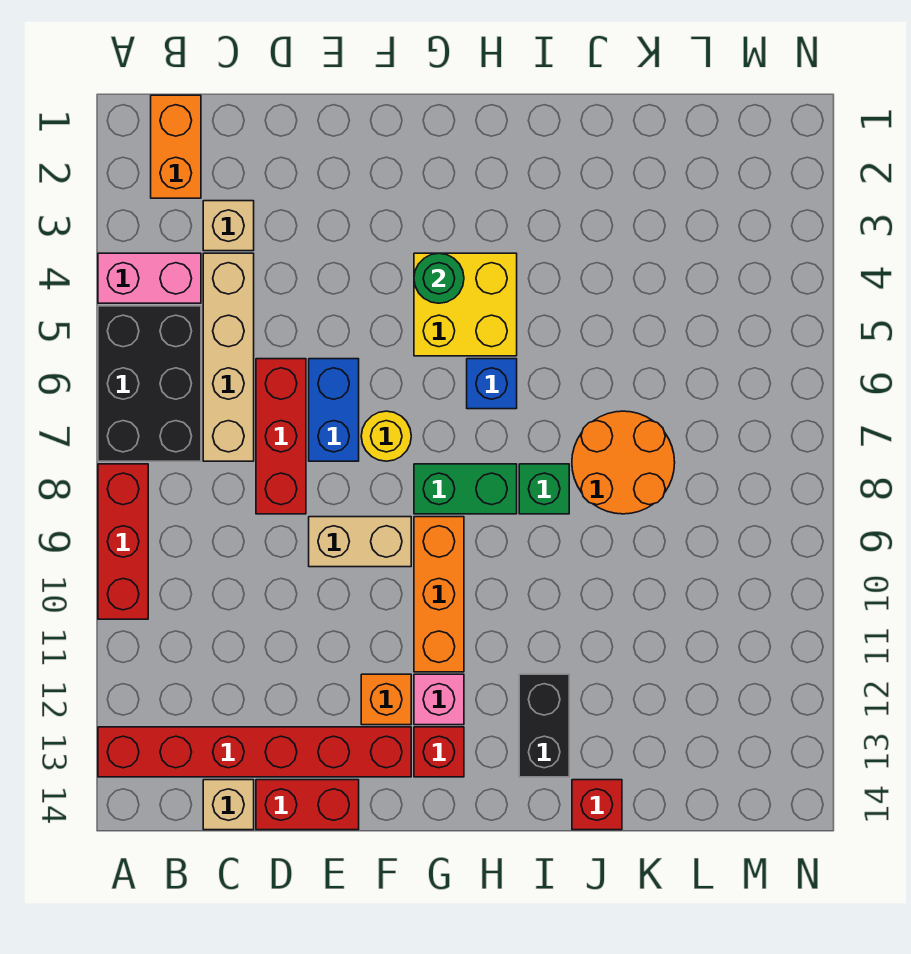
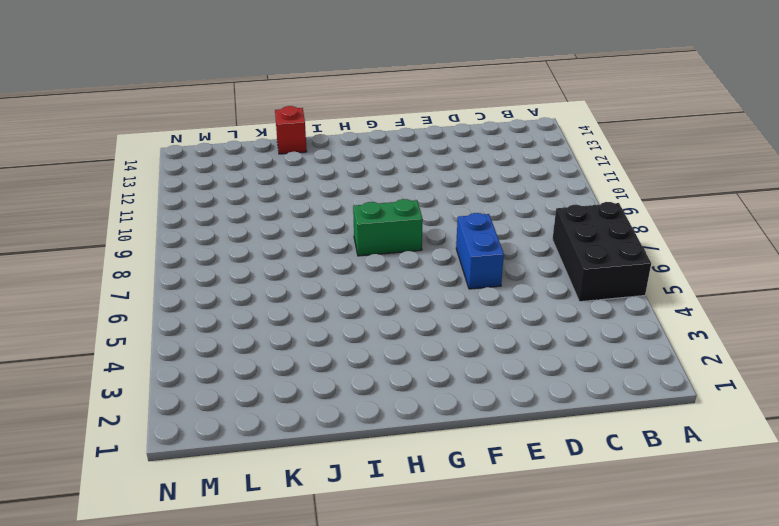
none -> pink brick A4:B4 level 1
none -> red brick A8:A10 level 1
none -> red brick A13:F13 level 1

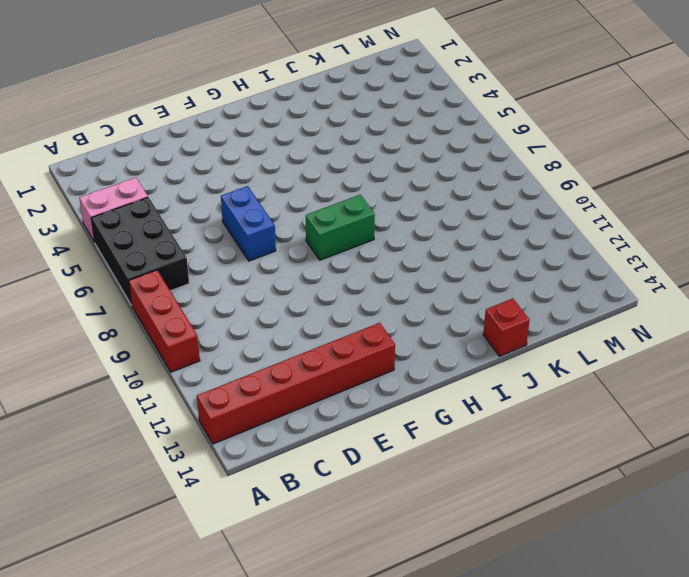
none -> orange brick B1:B2 level 1
none -> tan brick C3 level 1
none -> tan brick C4:C7 level 1

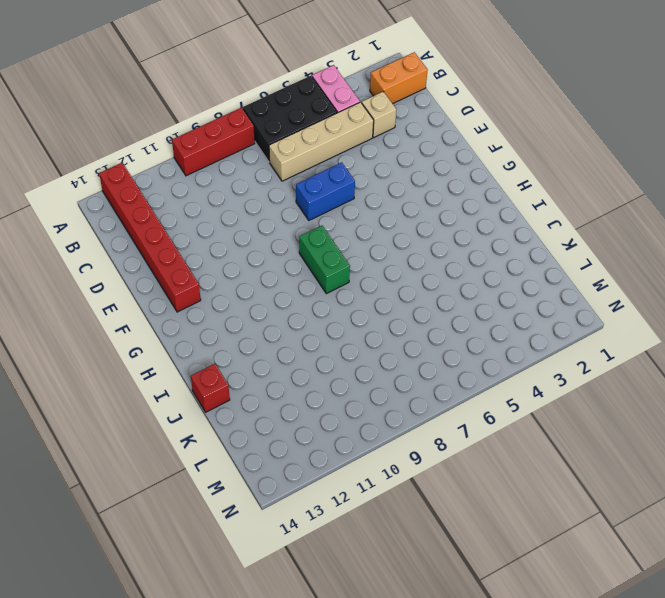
none -> tan brick C14 level 1
none -> red brick D6:D8 level 1
none -> red brick D14:E14 level 1

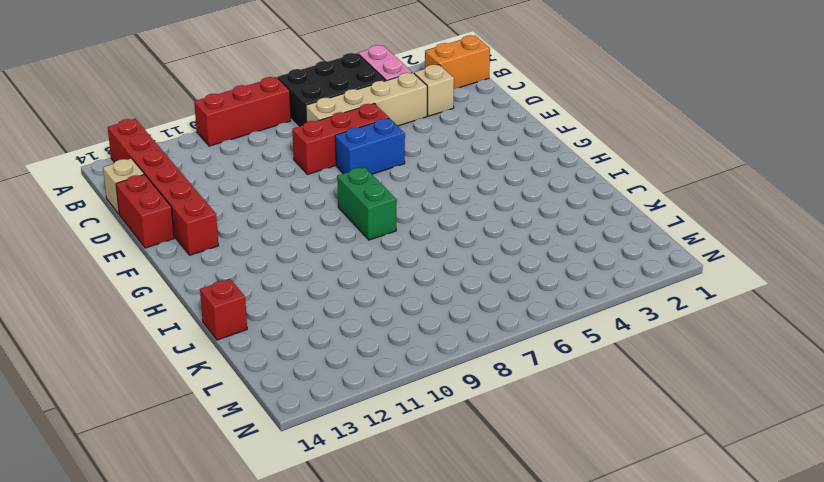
none -> tan brick E9:F9 level 1
none -> yellow round brick F7 level 1
none -> orange brick F12 level 1

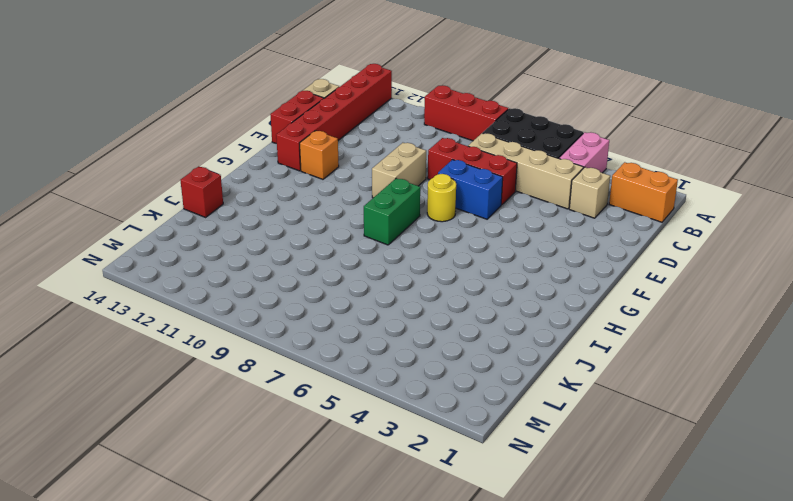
none -> yellow brick G4:H5 level 1
none -> orange brick G9:G11 level 1
none -> pink brick G12 level 1

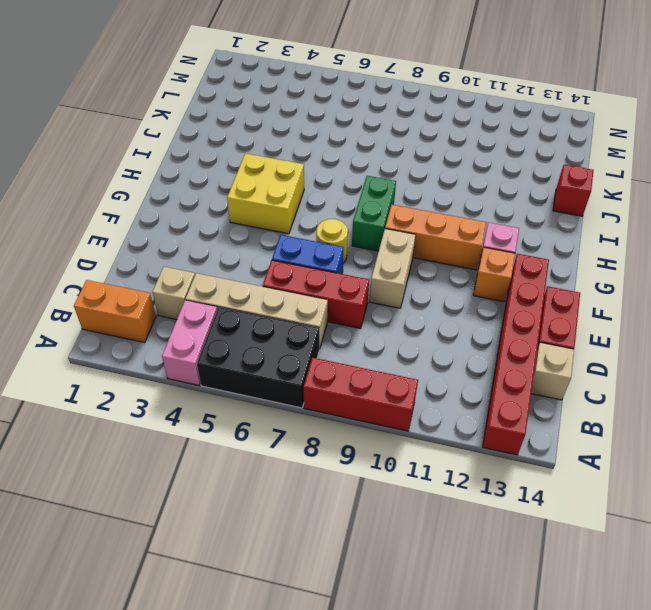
none -> red brick G13 level 1
none -> blue brick H6 level 1
none -> green brick I8 level 1

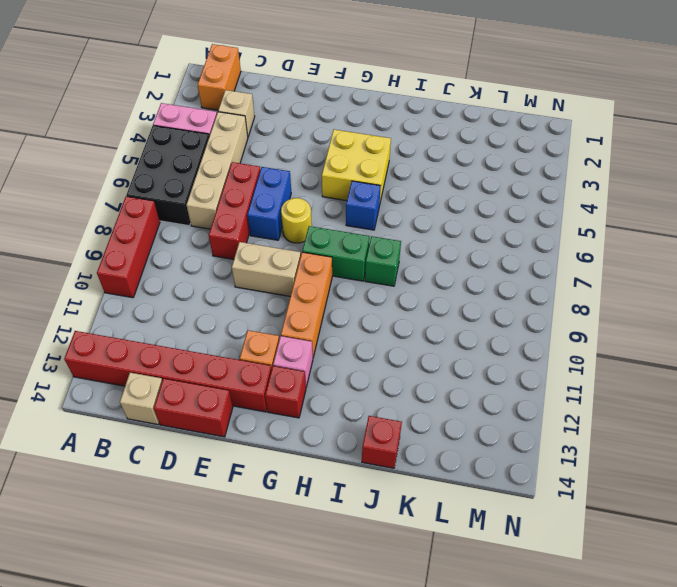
none -> black brick I12:I13 level 1
none -> orange round brick J7:K8 level 1
none -> green round brick G4 level 2

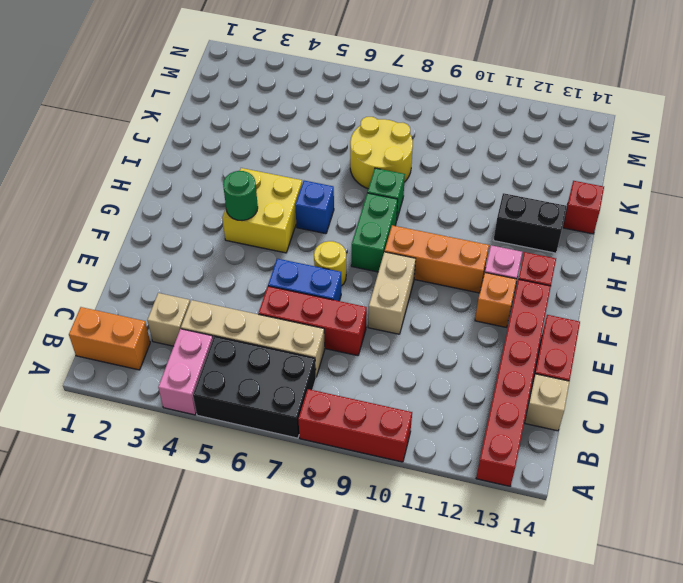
yellow round brick J7:K8 level 1 -> orange round brick J7:K8 level 1

